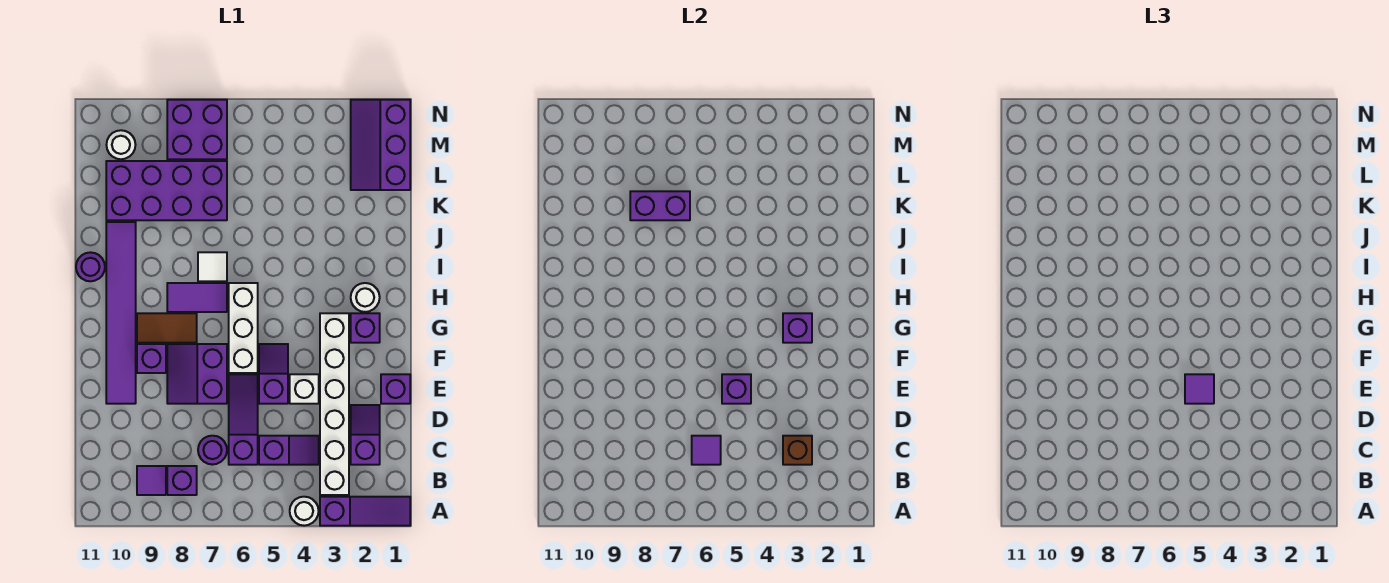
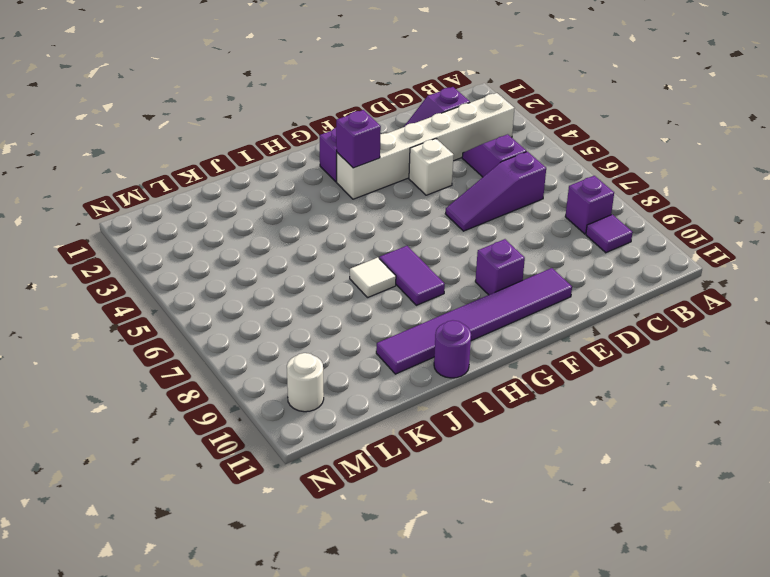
none -> purple slope A1:A3 level 1 top 3
none -> white round brick A4 level 1
none -> purple round brick C7 level 1
none -> purple brick E1 level 1

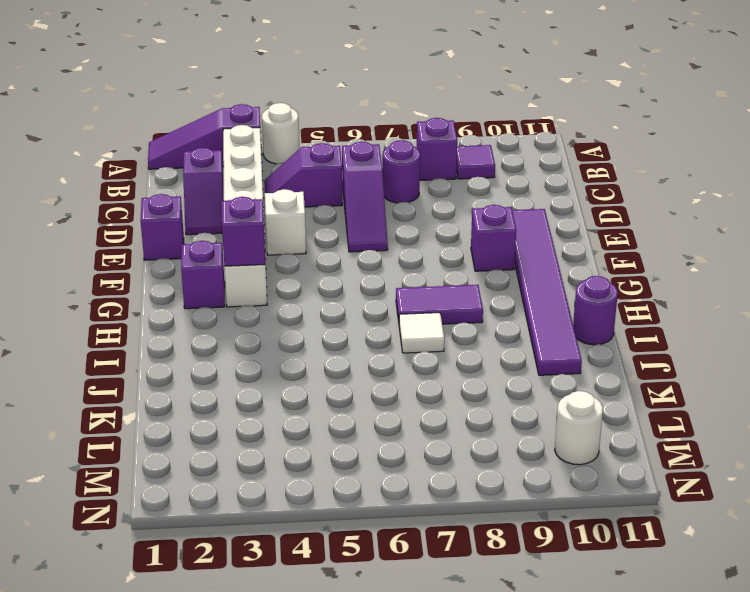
none -> purple slope E5:F5 level 1 top E
none -> purple slope E7:F8 level 1 top 7
none -> white brick F6:H6 level 1
none -> brown tile G8:G9 level 1

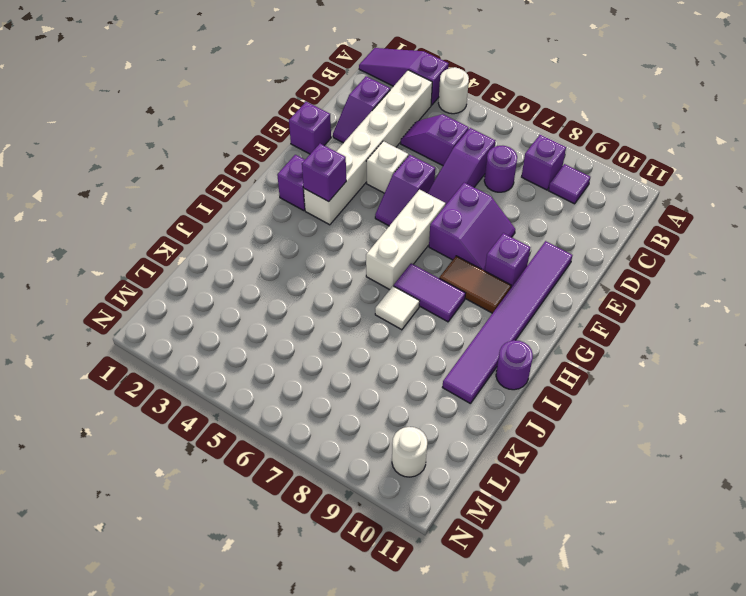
none -> white round brick H2 level 1
none -> purple brick K7:L10 level 1
none -> purple slope L1:N2 level 1 top 1
none -> purple brick M7:N8 level 1

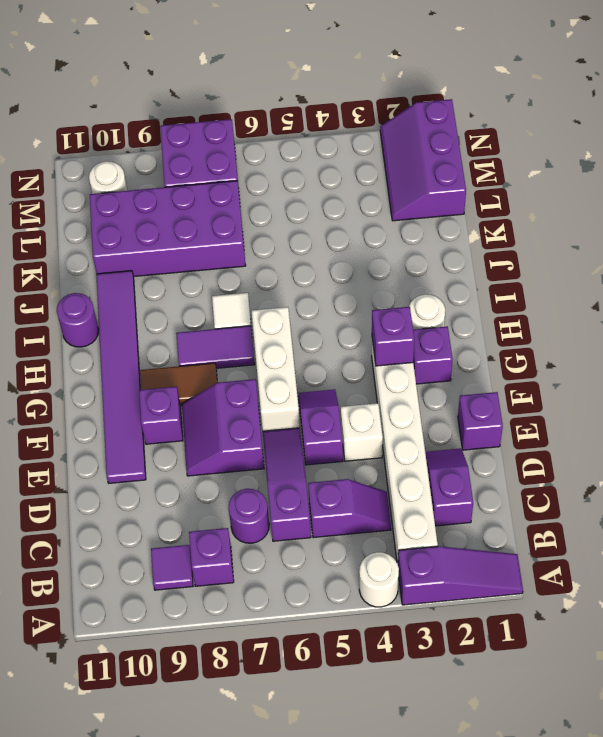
none -> brown brick C3 level 2
none -> purple tile C6 level 2
none -> purple brick E5 level 2
none -> purple brick K7:K8 level 2

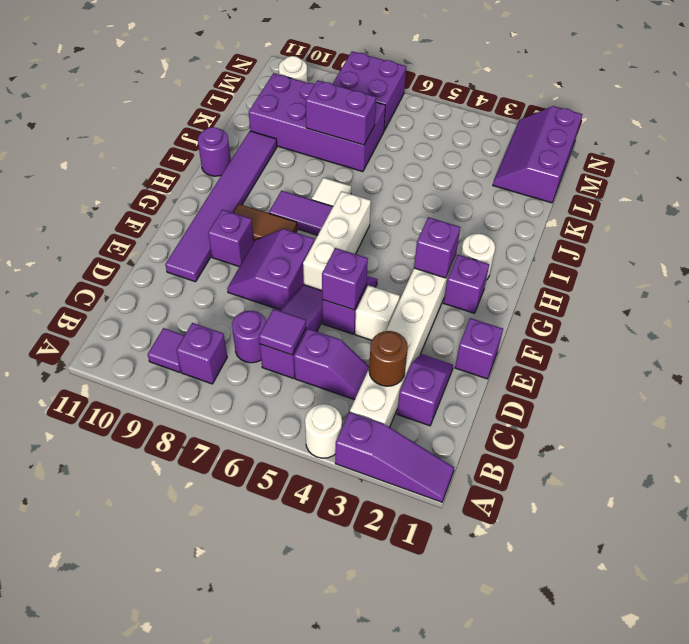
brown round brick C3 level 2 -> brown brick C3 level 2
none -> purple tile E5 level 3

